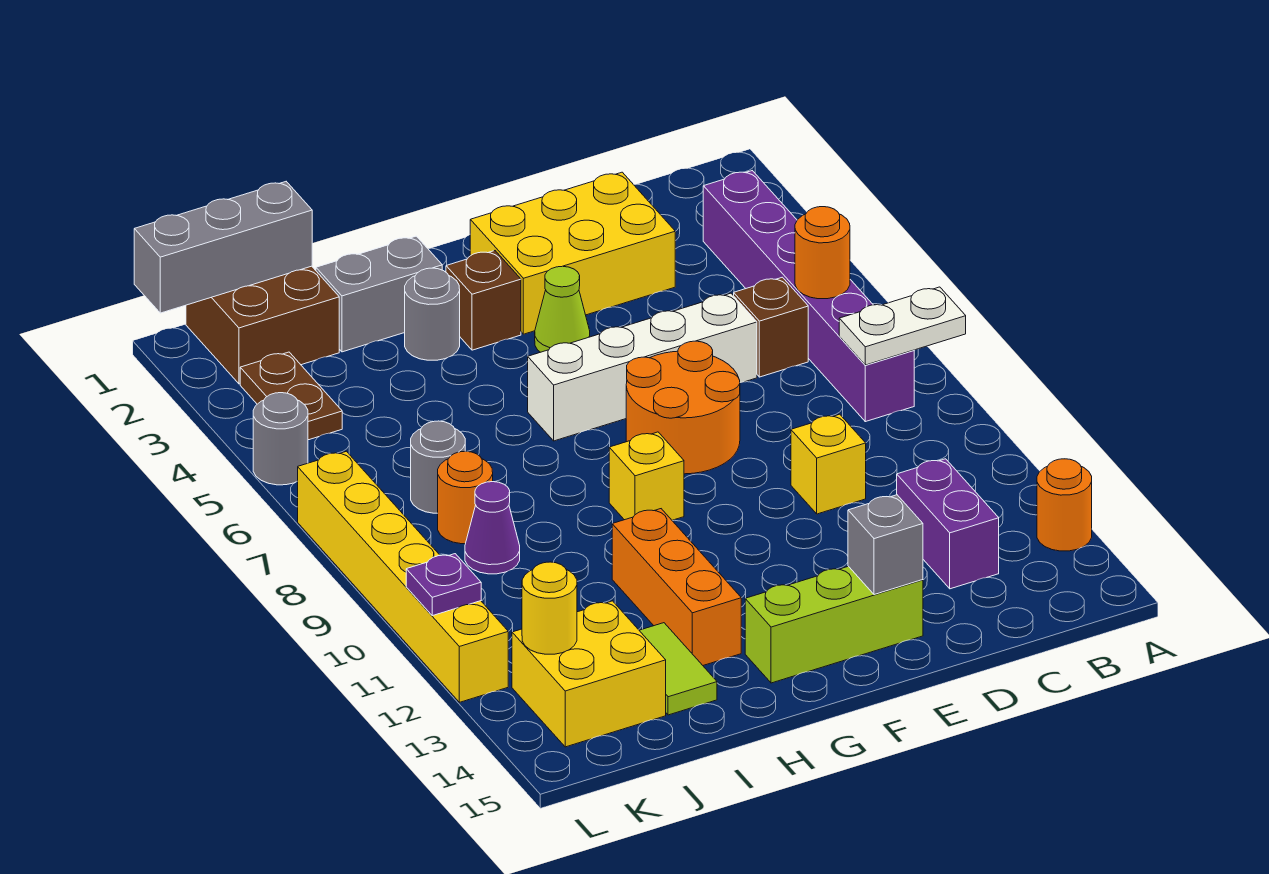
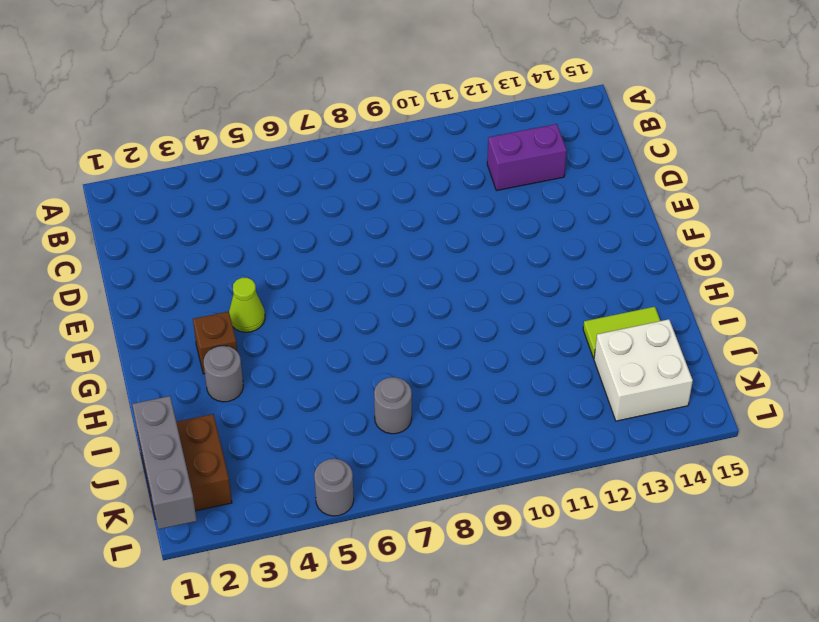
white brick J13:K14 level 1 -> yellow brick J13:K14 level 1
none -> orange round brick A13 level 1
none -> purple brick B3:B8 level 1
none -> brown brick C6 level 1
none -> yellow brick D2:F3 level 1

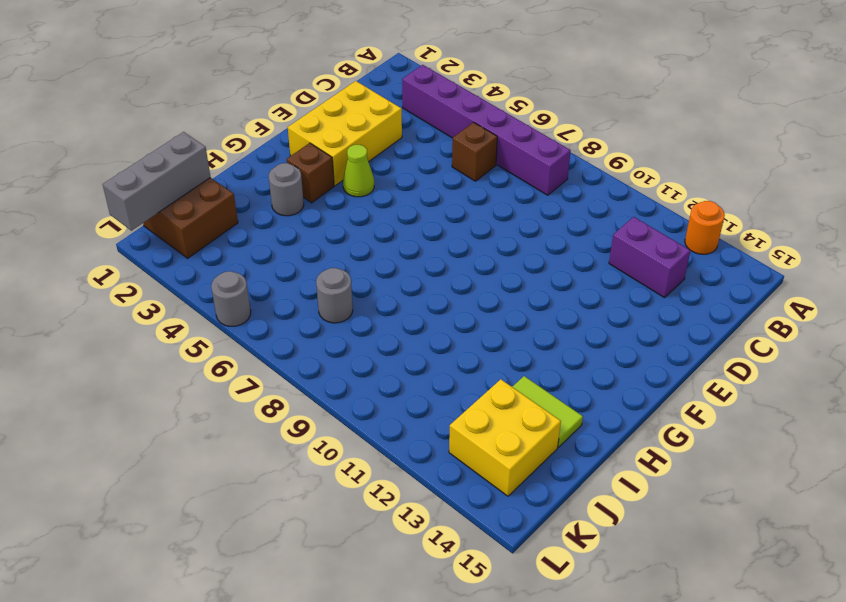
none -> white brick D6:G6 level 1
none -> yellow brick D10 level 1
none -> orange round brick E7:F8 level 1
none -> lime brick E14:G14 level 1

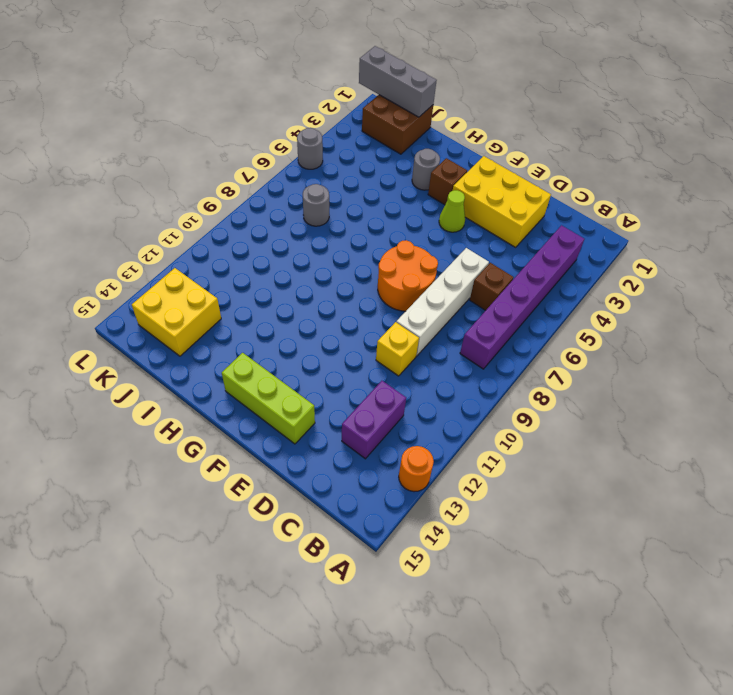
white brick D6:D9 level 1 -> white brick D6:G6 level 1
none -> yellow brick G9 level 1
none -> grey brick H2:I2 level 1
none -> orange brick H11:H13 level 1
none -> lime tile I13:I14 level 1

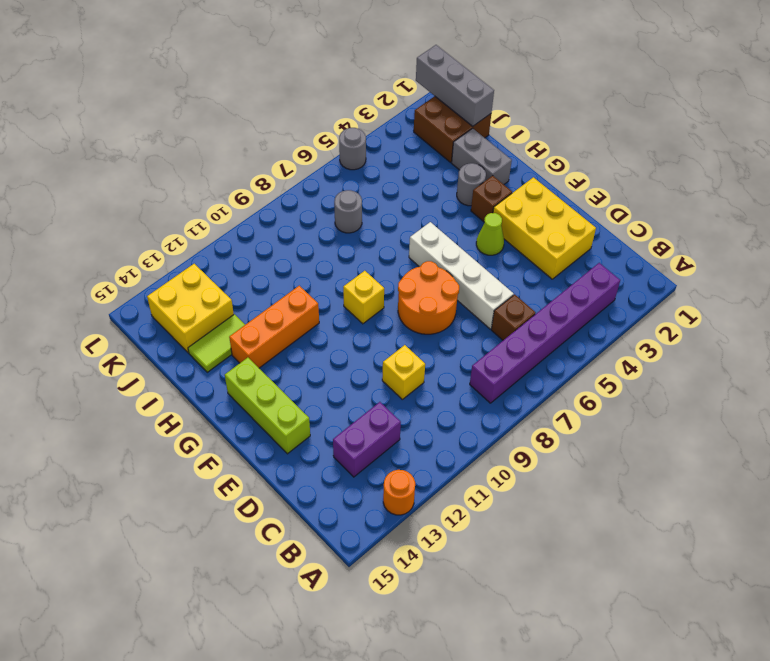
none -> orange round brick J8 level 1
none -> purple cone J9 level 1
none -> brown plate K3:K4 level 1
none -> yellow brick L7:L12 level 1

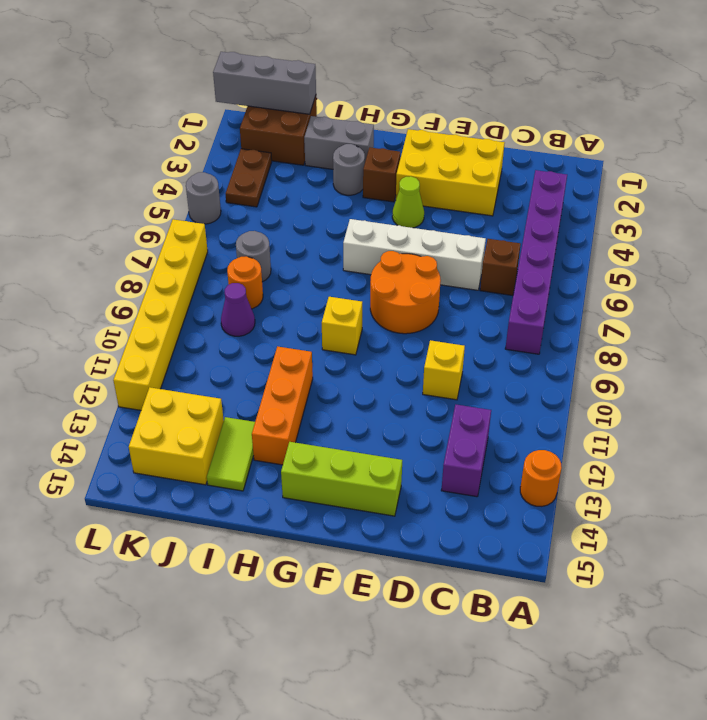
none -> white plate A8:B8 level 2
none -> orange round brick B6 level 2
none -> grey brick E14 level 2
none -> yellow round brick K13 level 2

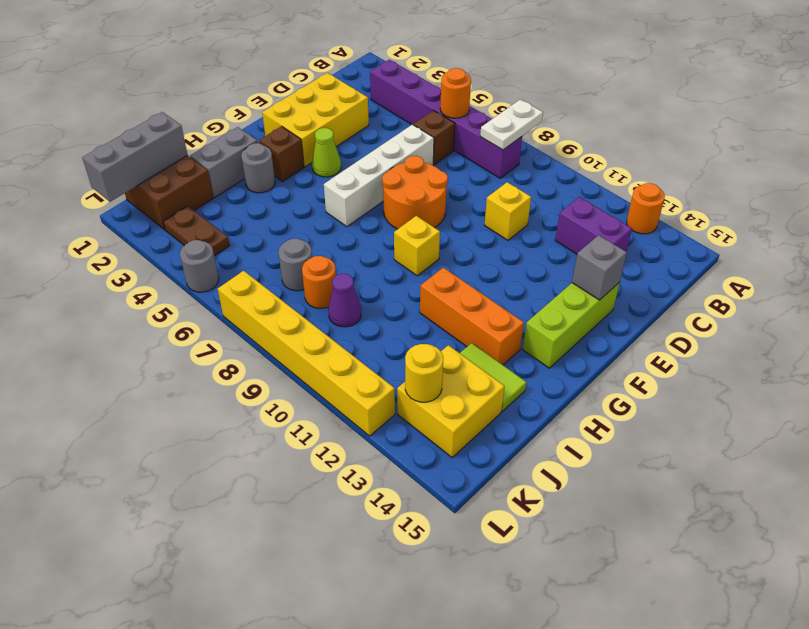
none -> purple plate L11 level 2

